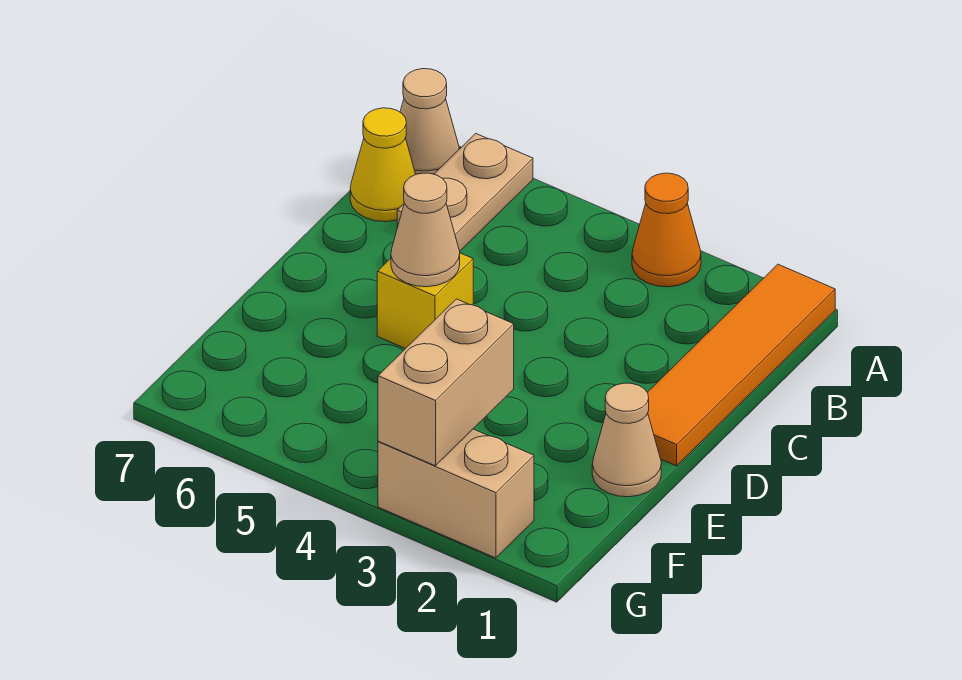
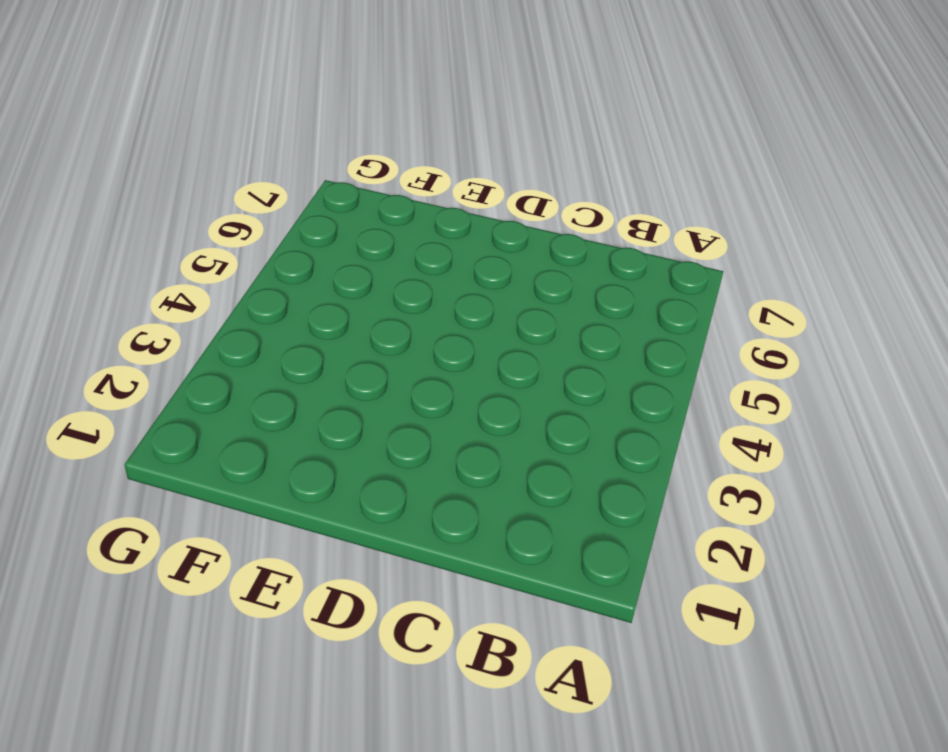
none -> orange tile A1:D1 level 1
none -> orange cone A3 level 1

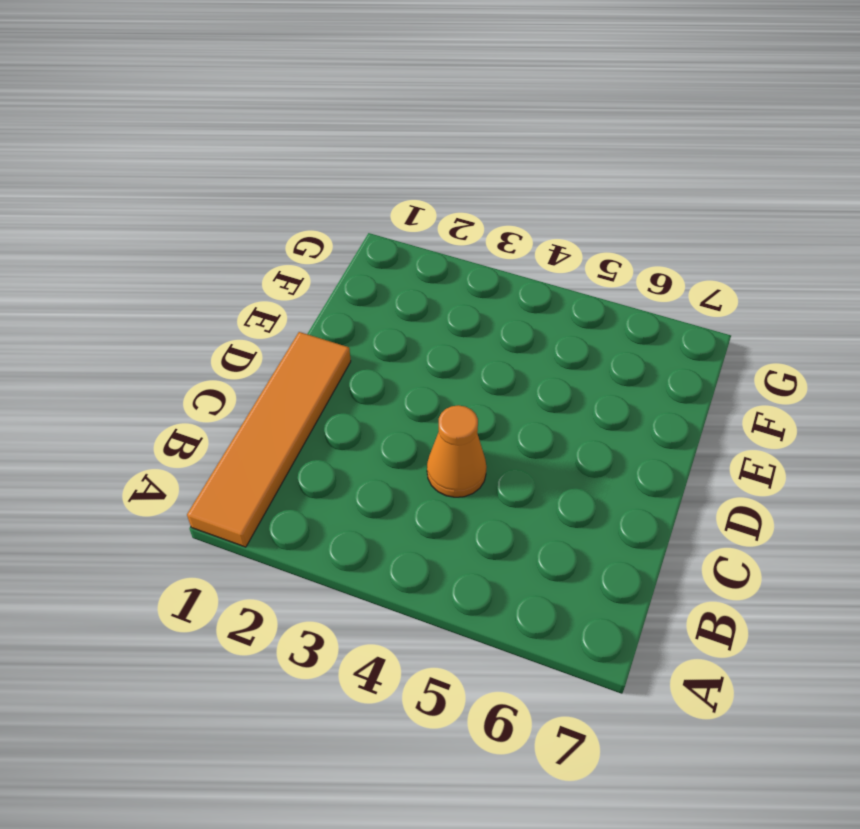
orange cone C4 level 1 -> orange cone A3 level 1
none -> tan plate A6:B6 level 1
none -> tan cone A7 level 1

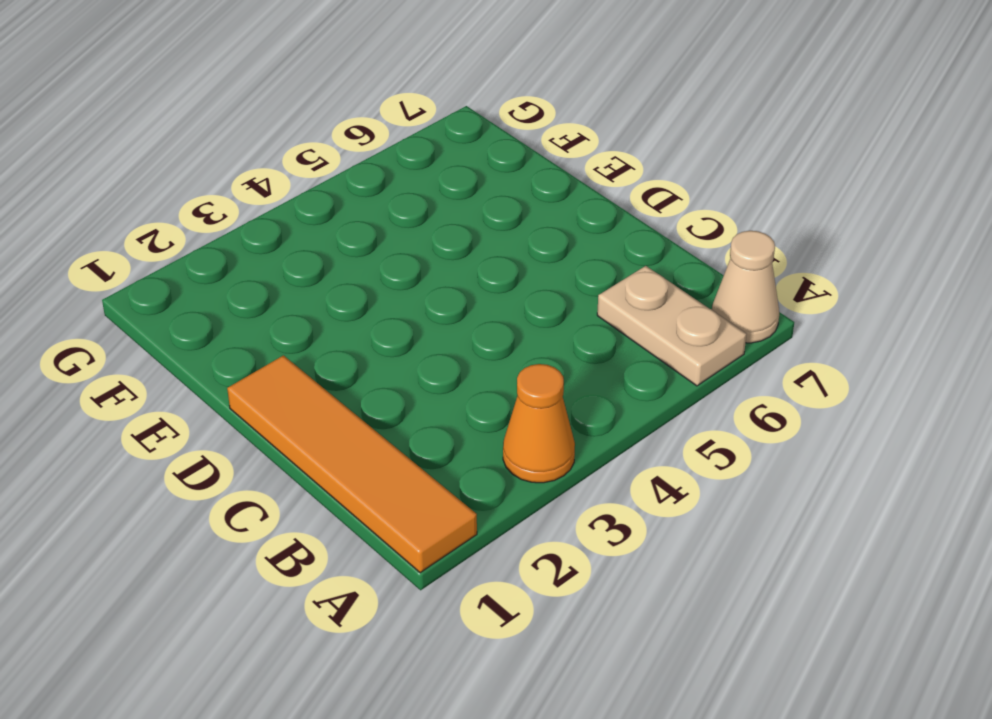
none -> yellow cone B7 level 1
none -> yellow brick D5 level 1

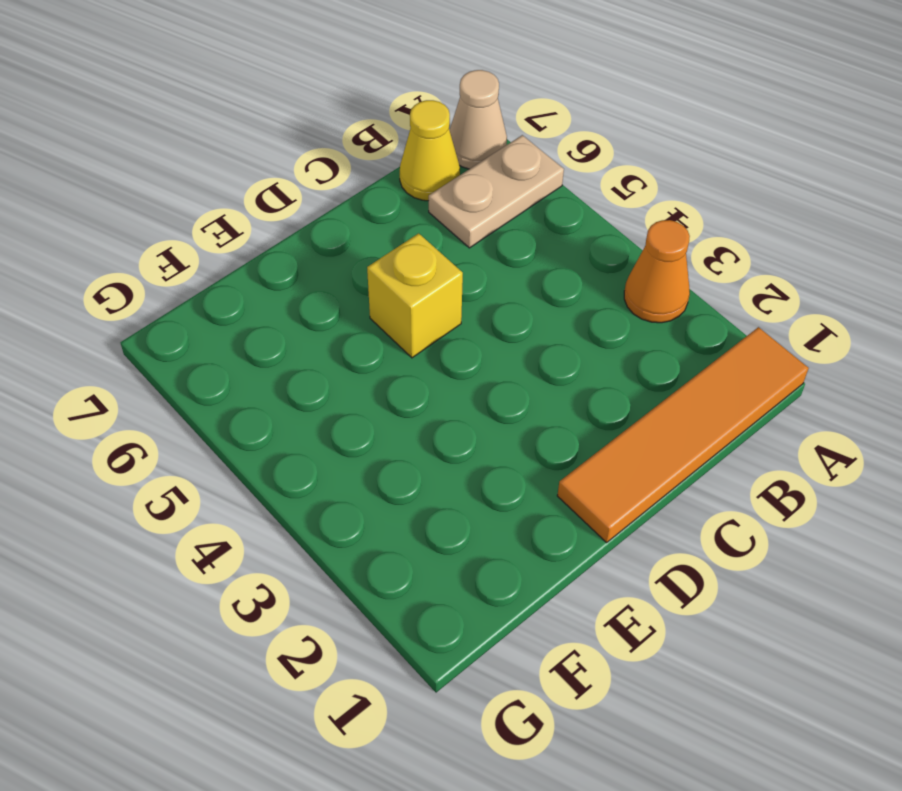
none -> tan cone E1 level 1
none -> tan brick G2:G3 level 1

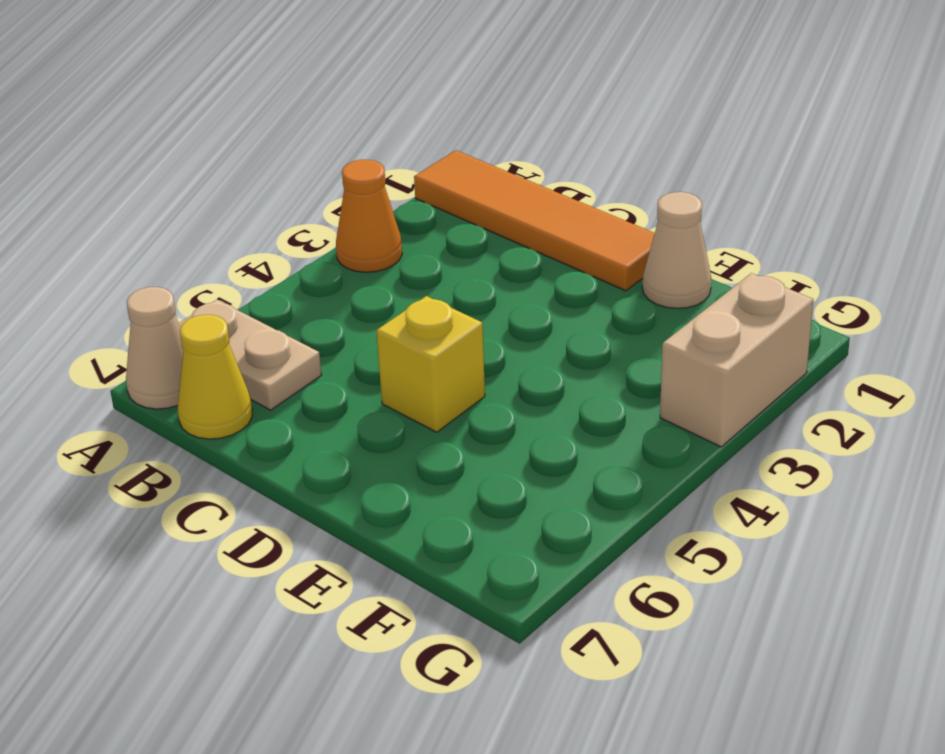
none -> tan cone D5 level 2
none -> tan brick F3:G3 level 2

